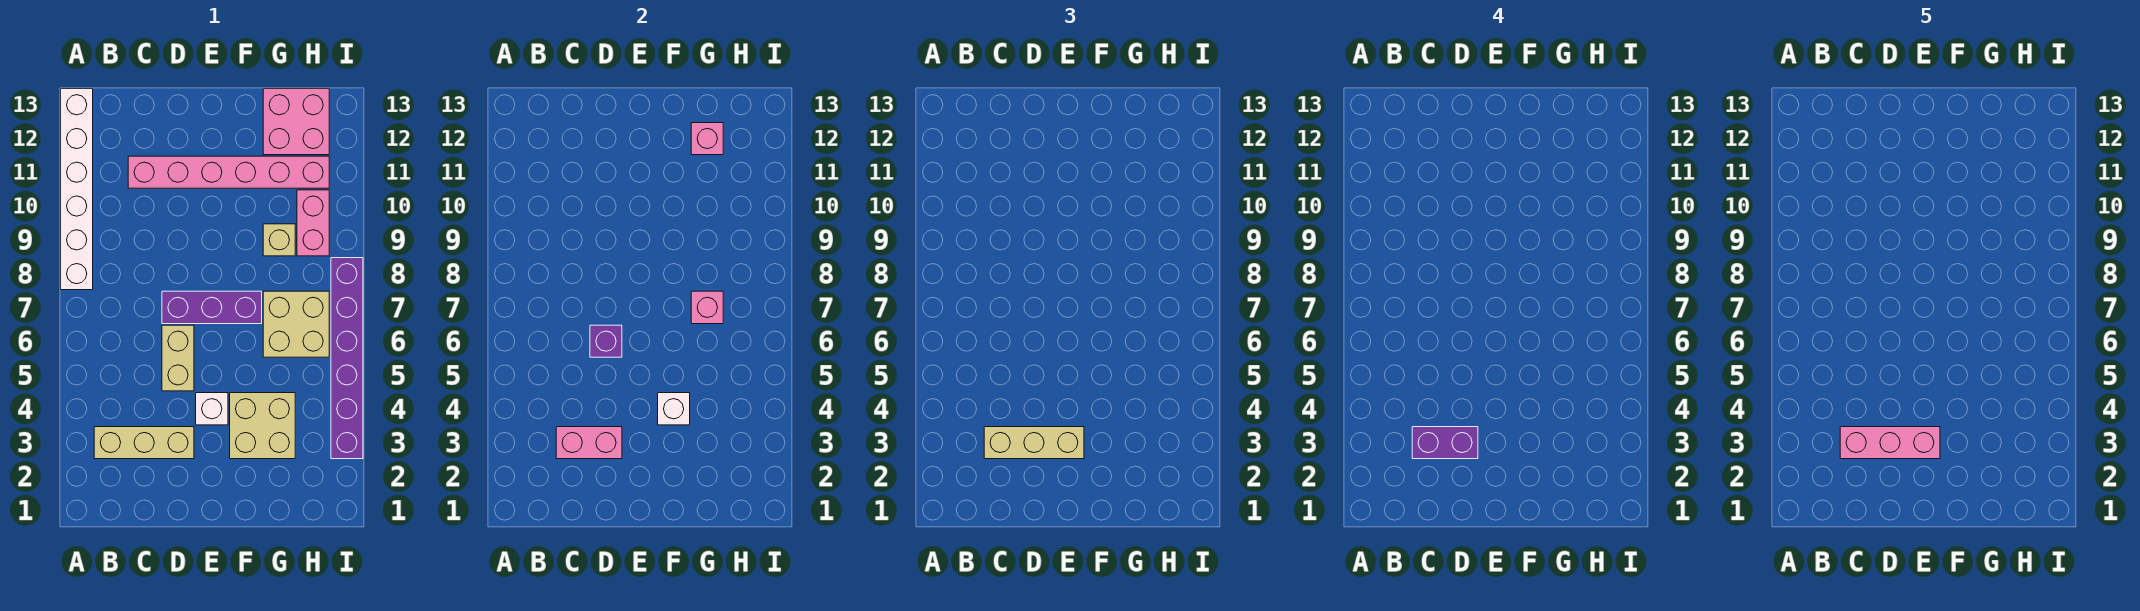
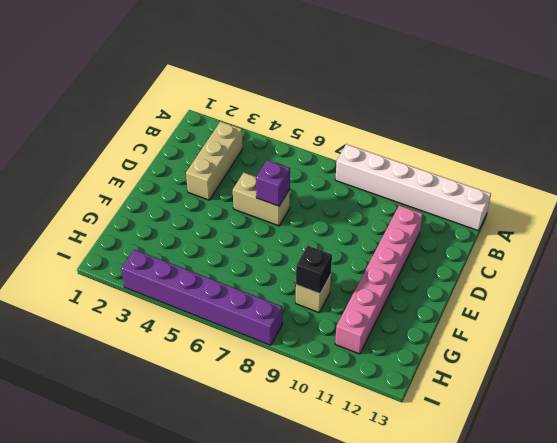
black brick G9 level 2 -> none
none -> purple brick D7:F7 level 1
none -> white brick E4 level 1
none -> tan brick F3:G4 level 1

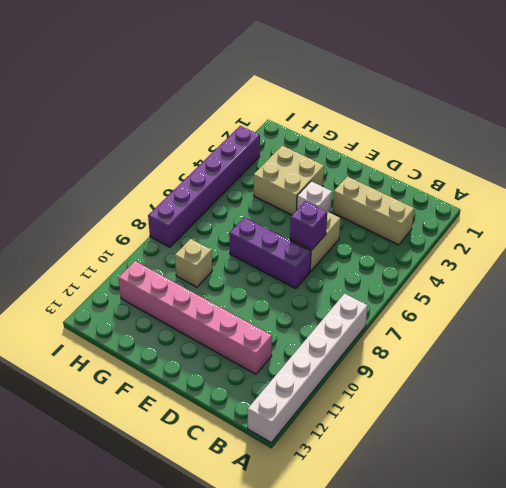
none -> tan brick G6:H7 level 1
none -> pink brick G12:H13 level 1
none -> pink brick H9:H10 level 1

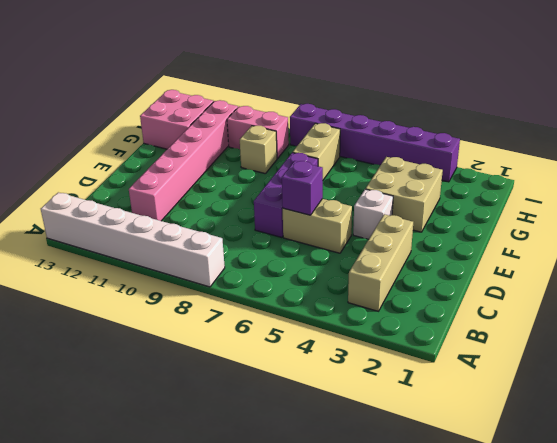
tan brick G7:H7 level 1 -> tan brick G6:H7 level 1
none -> pink brick C3:D3 level 2
none -> white brick F4 level 2
none -> pink brick G7 level 2

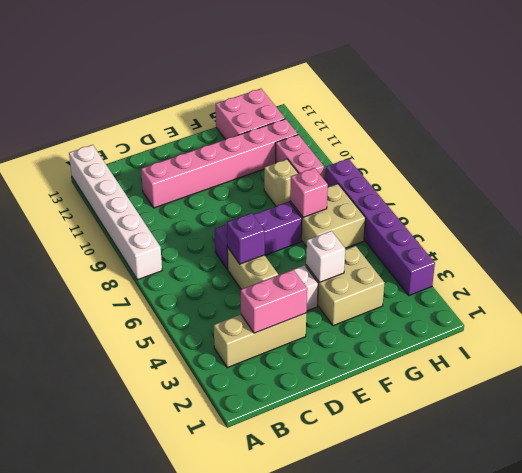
none -> pink brick G12 level 2
none -> tan brick C3:E3 level 3
none -> purple brick C3:D3 level 4

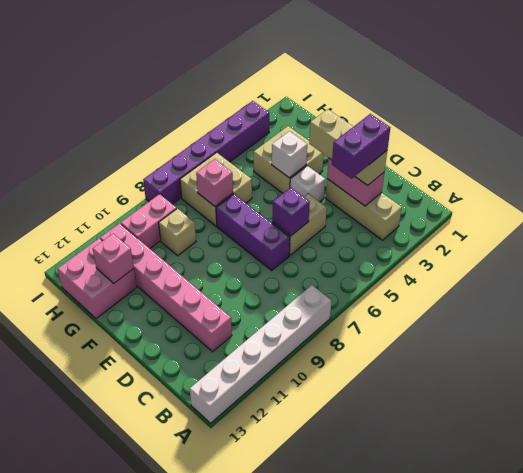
purple brick C3:C4 level 4 -> purple brick C3:D3 level 4
none -> pink brick C3:E3 level 5

